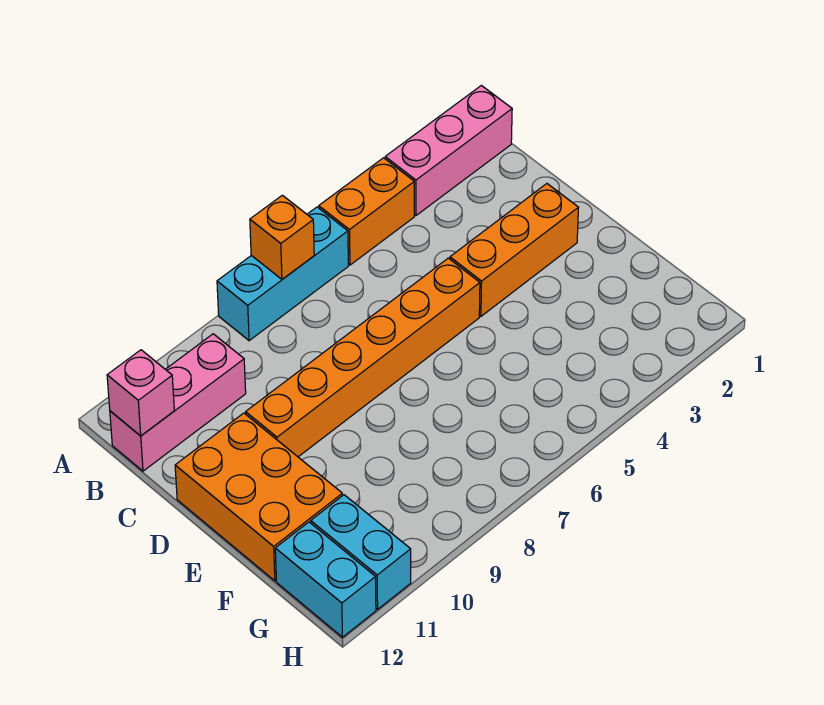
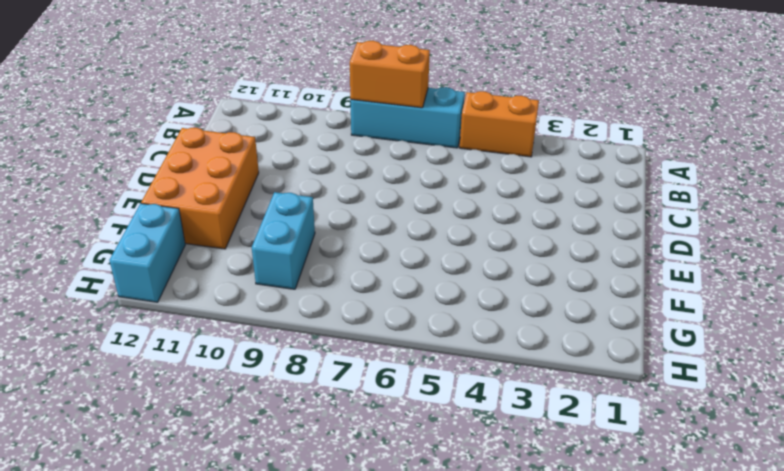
orange brick A7:A8 level 2 -> orange brick A7 level 2
cyan brick F9:G9 level 1 -> cyan brick G11:H11 level 1
none -> pink brick A1:A3 level 1
none -> pink brick B10:B12 level 1

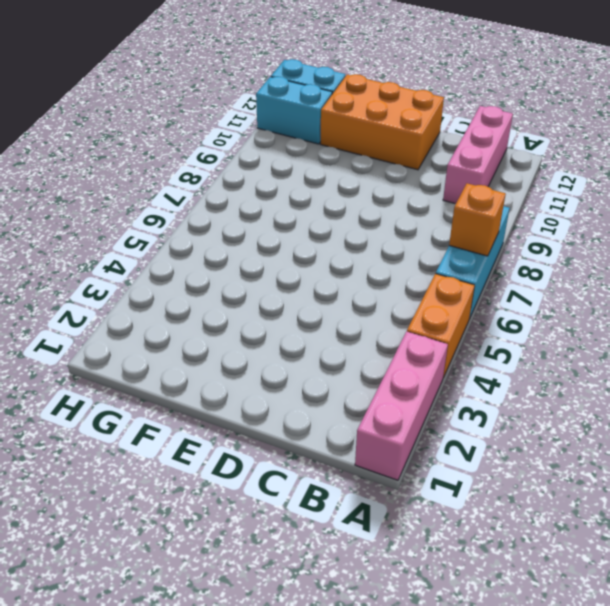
none -> orange brick D2:D4 level 1
none -> orange brick D5:D10 level 1

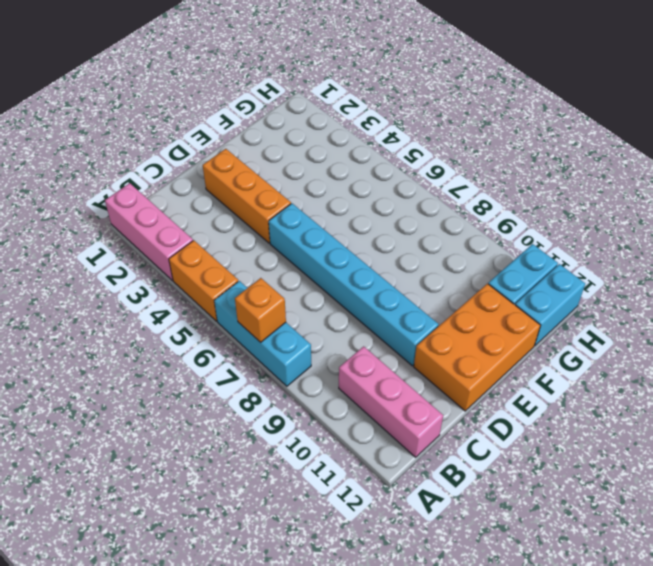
cyan brick D5:D10 level 1 -> orange brick D5:D10 level 1
none -> pink brick B12 level 2

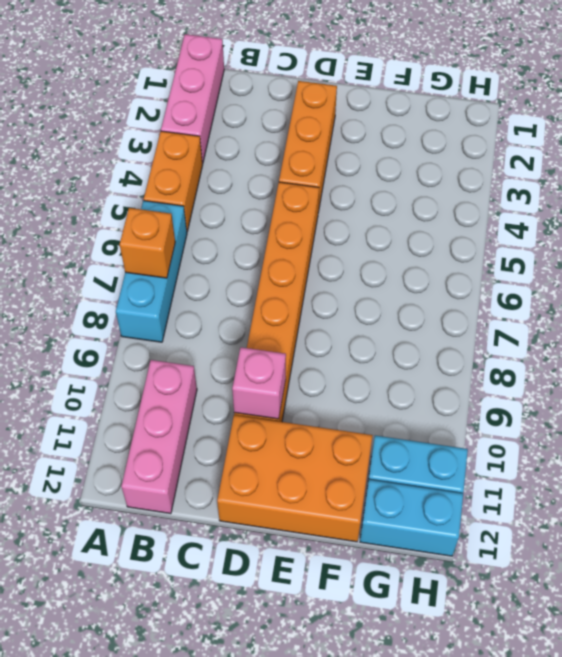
pink brick D10 level 2 -> pink brick B12 level 2

